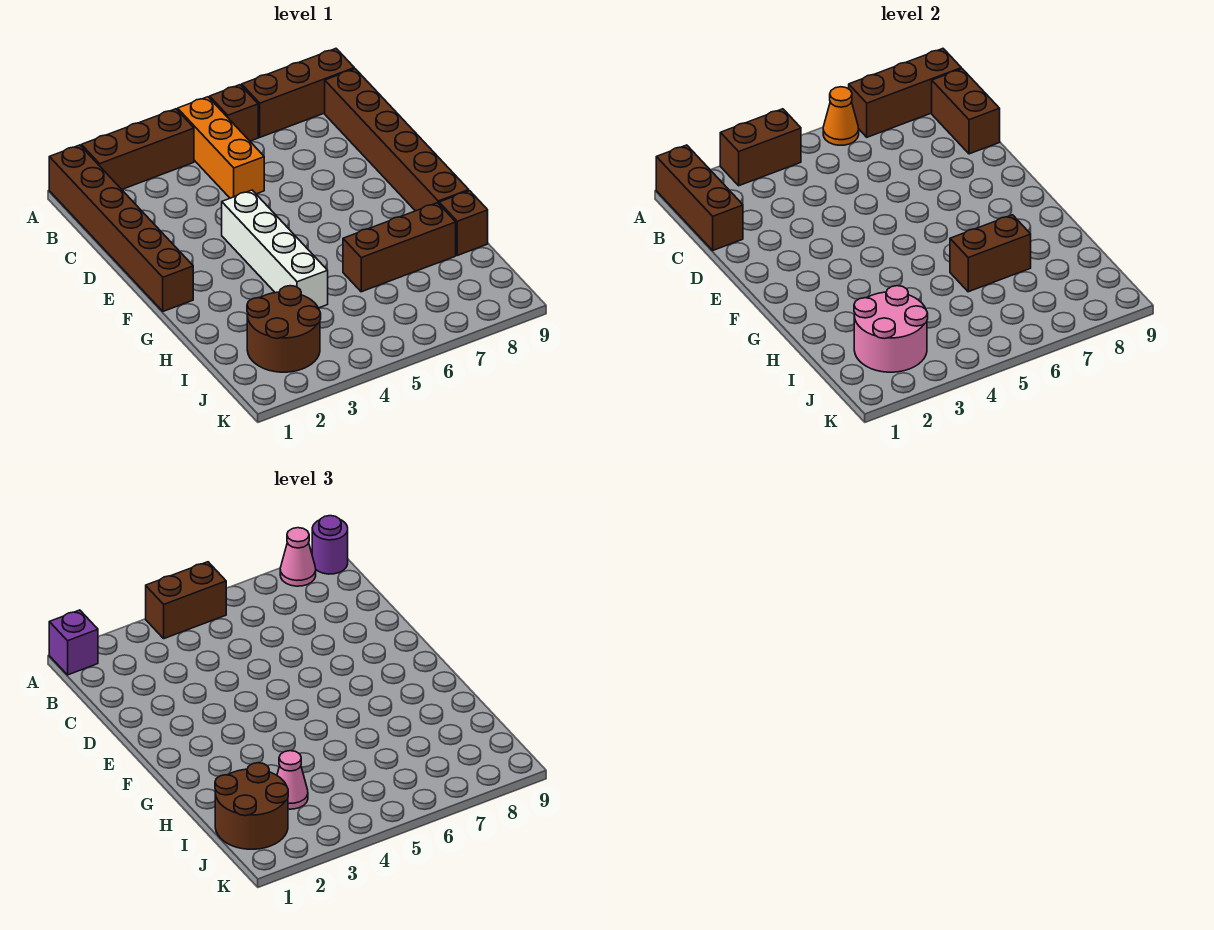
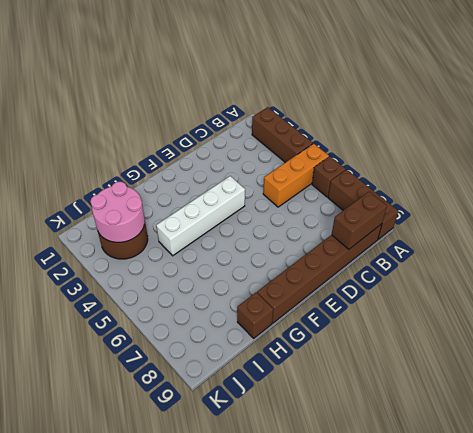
none -> brown brick A1:F1 level 1
none -> brown brick H6:H8 level 1
none -> brown brick A1:C1 level 2

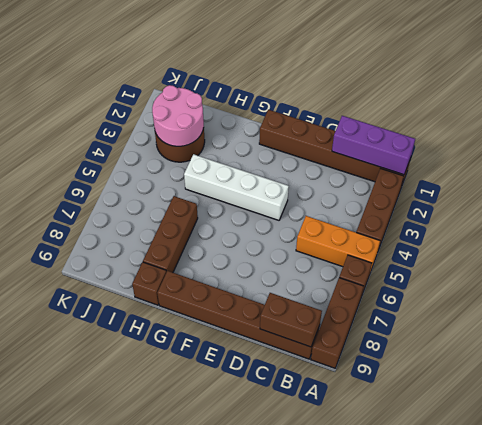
purple brick A1:C1 level 2 -> brown brick A1:C1 level 2
none -> brown brick A3:A4 level 2
none -> orange cone A6 level 2
none -> brown brick A7:A9 level 2

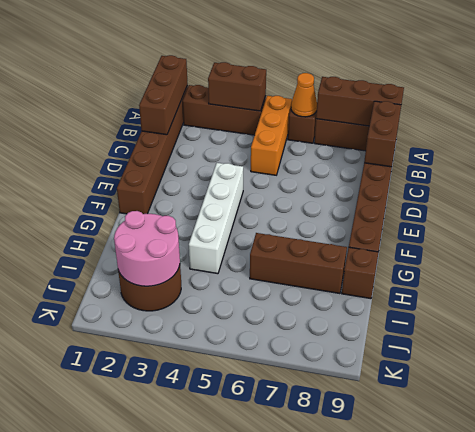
none -> brown brick H6:H7 level 2
none -> purple brick A1 level 3
none -> brown brick A4:A5 level 3

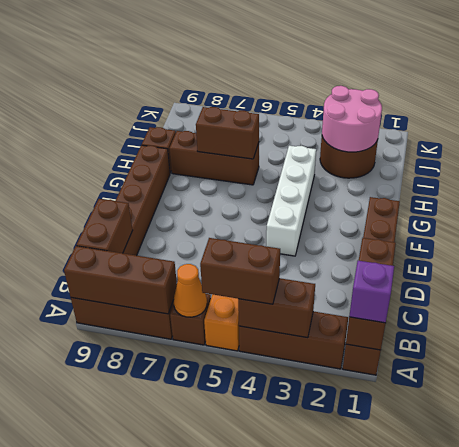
none -> pink cone A8 level 3
none -> purple round brick A9 level 3
none -> brown round brick I1:J2 level 3

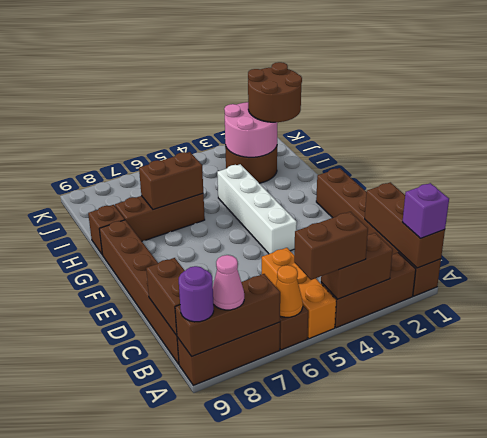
none -> pink cone I3 level 3

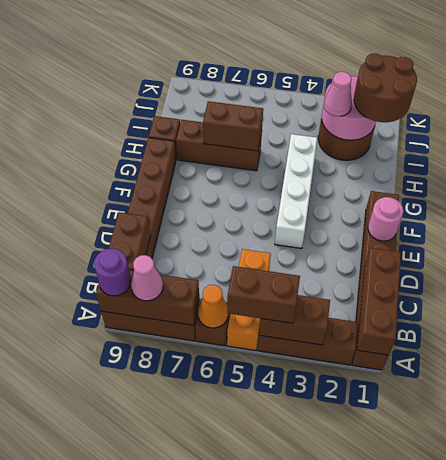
pink round brick E1 level 2 -> none
none -> purple brick A1 level 3

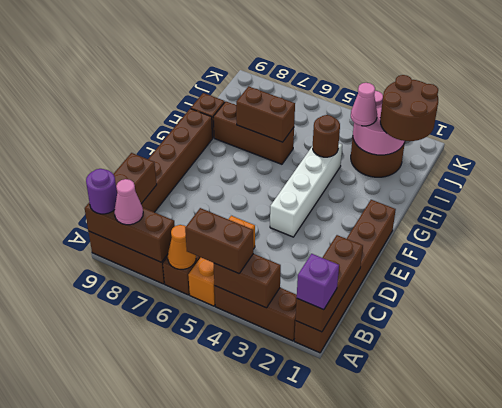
brown round brick H4 level 2 -> none

